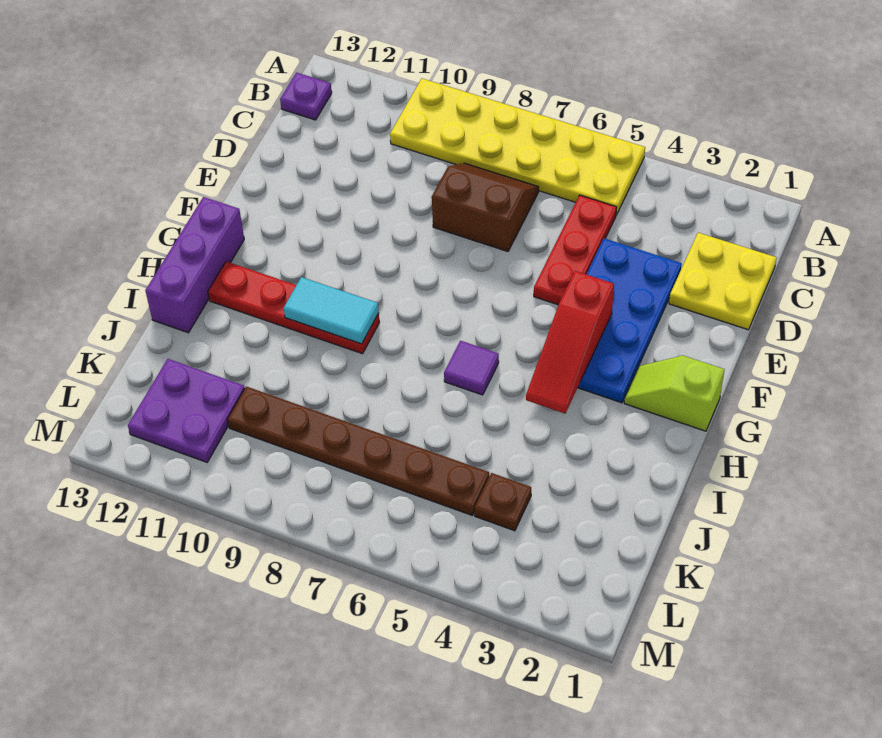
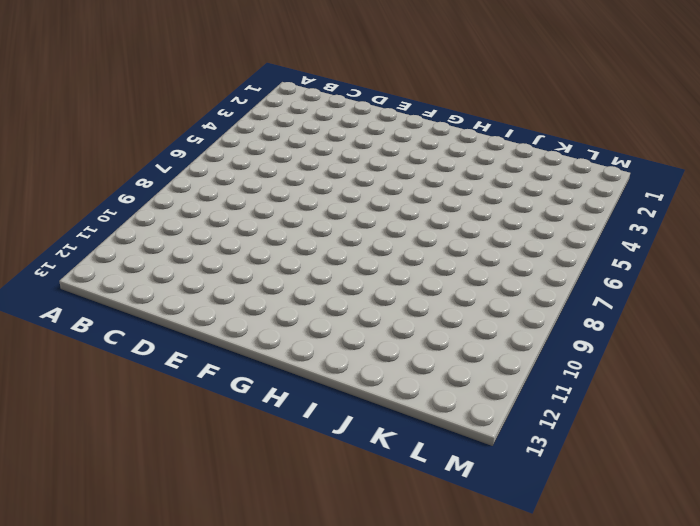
none -> yellow plate A5:B10 level 1
none -> purple plate B13 level 1
none -> yellow plate C1:D2 level 1

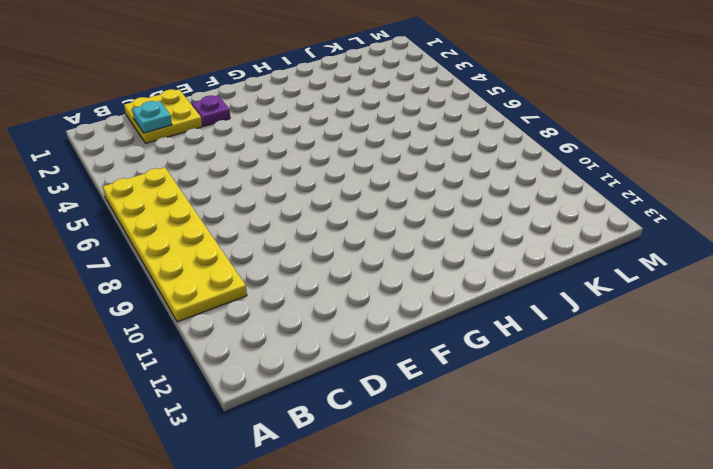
cyan plate C2 level 2 -> none
purple plate E2 level 1 -> purple plate B13 level 1
none -> red plate C5:E5 level 1
none -> brown slope C7:D8 level 1 top D
none -> blue plate D3:G4 level 1

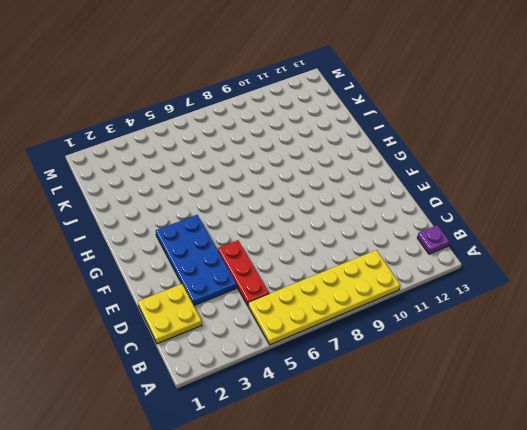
none -> brown slope C7:D8 level 1 top D
none -> lime slope G1:G2 level 1 top 1
none -> purple brick G13:I13 level 1

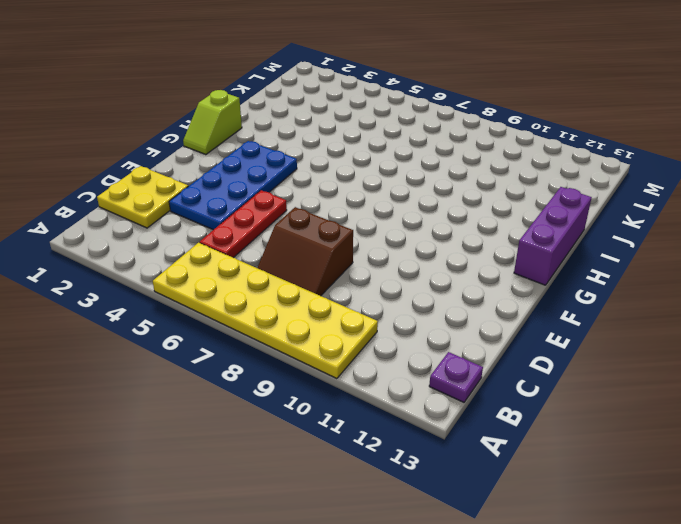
lime slope G1:H1 level 1 top H -> lime slope G1:G2 level 1 top 1
none -> purple tile H6 level 1
none -> red plate H9:H12 level 1
none -> brown plate K4 level 1

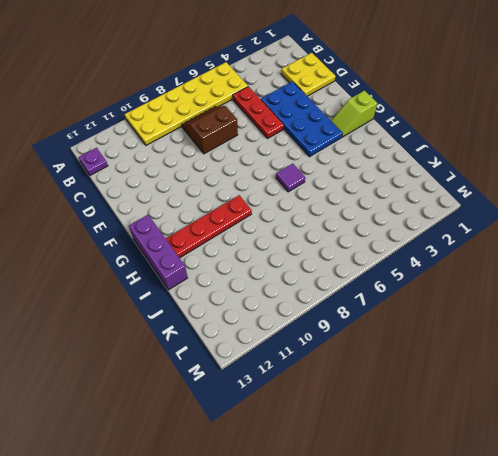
none -> brown plate K4 level 1
none -> brown plate K5:K10 level 1
none -> purple plate K11:L12 level 1

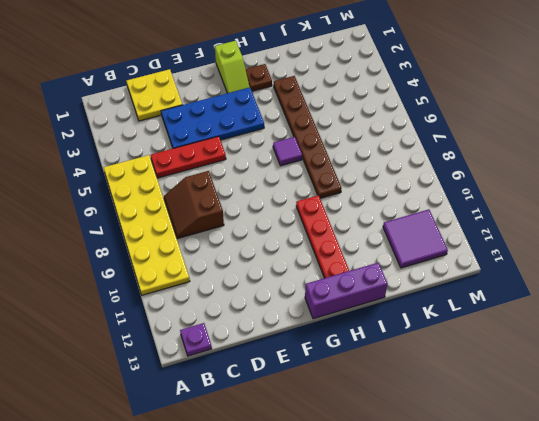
brown plate H2 level 1 -> brown plate K4 level 1
brown plate I3:I8 level 1 -> brown plate K5:K10 level 1
purple tile K11:L12 level 1 -> purple plate K11:L12 level 1
none -> red slope F4:H4 level 2 top F
none -> cyan tile H9:H10 level 2

